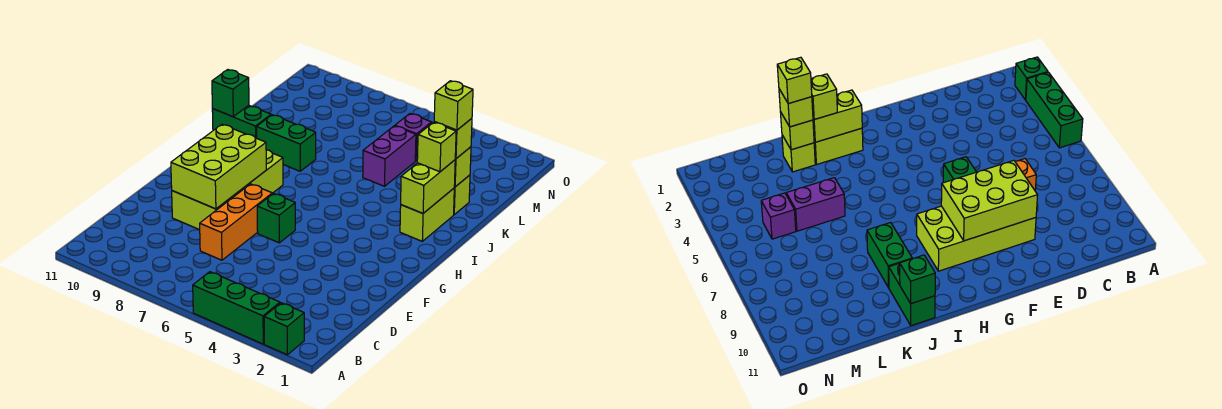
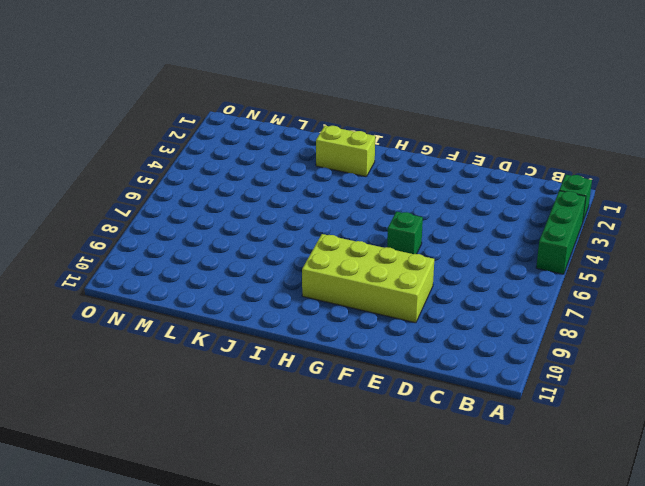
none -> orange brick D7:F7 level 1
none -> green brick J8:J9 level 1
none -> green brick J10:J11 level 1

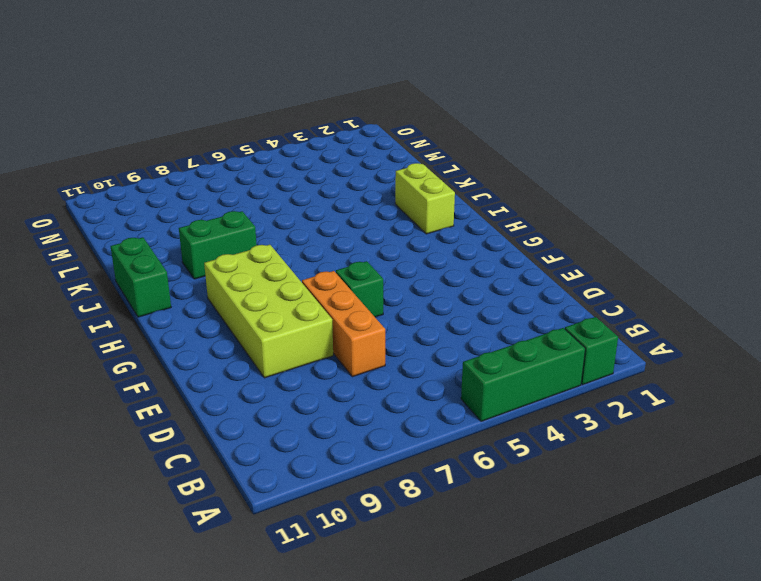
green brick I11:J11 level 1 -> green brick J10:J11 level 1
none -> lime brick K2 level 1
none -> purple brick K5:L5 level 1
none -> purple brick M5 level 1

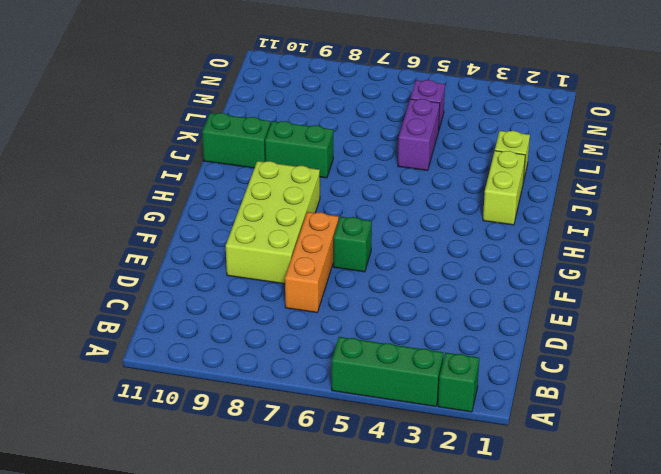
none -> lime brick E8:G9 level 2
none -> lime brick I2:J2 level 2
none -> green brick J11 level 2

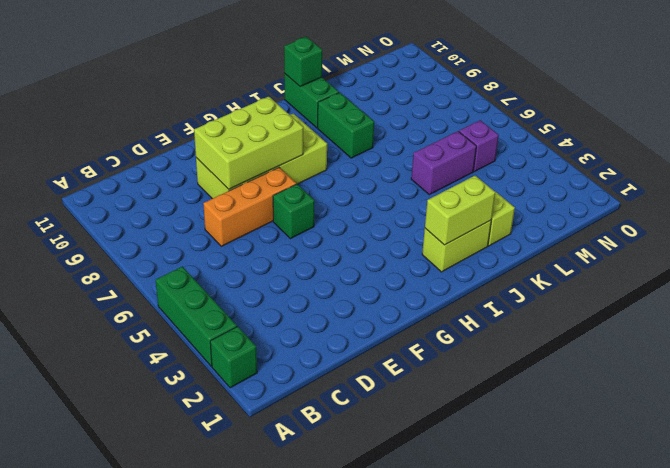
none -> lime brick K2 level 2
none -> lime brick J2 level 3
none -> lime brick K2 level 3

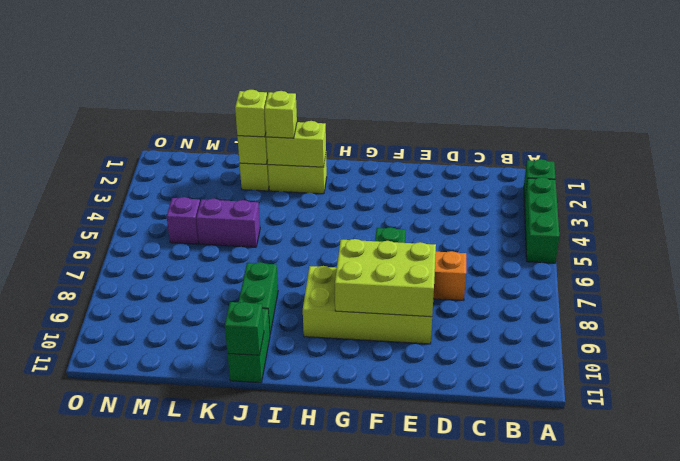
none -> lime brick K2 level 4

